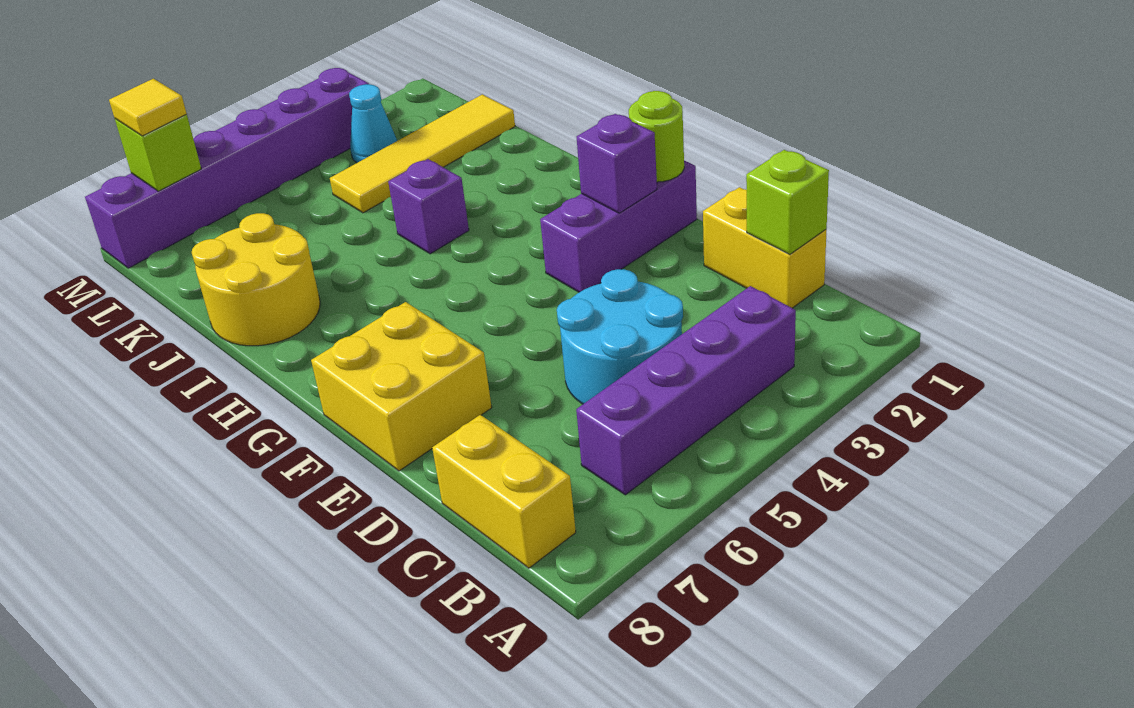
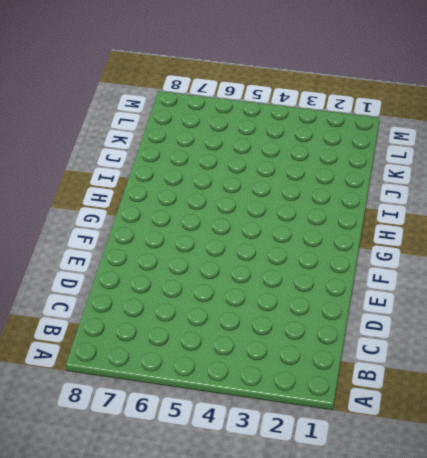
none -> purple brick B3:B6 level 1
none -> yellow brick B8:C8 level 1
none -> yellow brick C1:D1 level 1

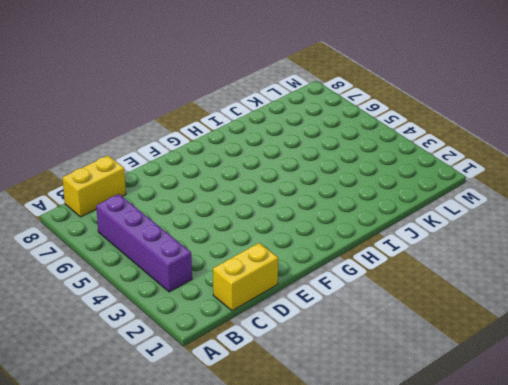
none -> cyan round brick C4:D5 level 1
none -> yellow brick E7:F8 level 1
none -> purple brick F1:F3 level 1

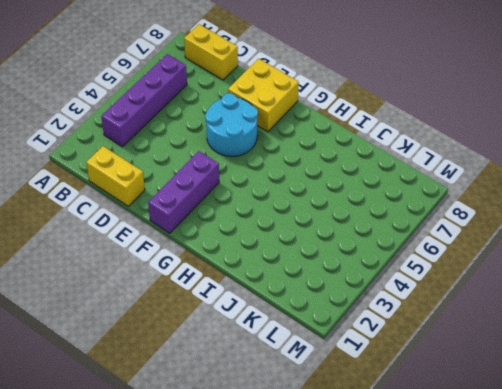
cyan round brick E5:F6 level 1 -> cyan round brick C4:D5 level 1
none -> purple brick I4 level 1
none -> yellow round brick I7:J8 level 1
none -> yellow tile K1:K4 level 1

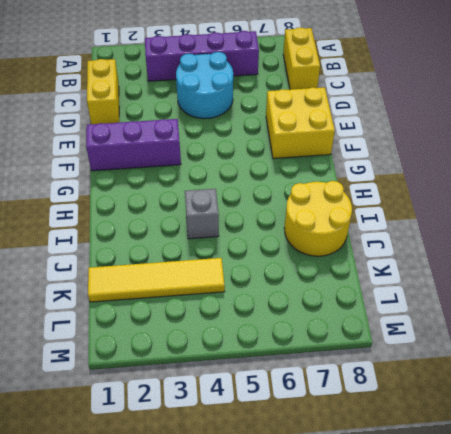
grey brick I4 level 1 -> purple brick I4 level 1
none -> cyan cone L3 level 1
none -> purple brick M3:M8 level 1
none -> lime brick C1 level 2

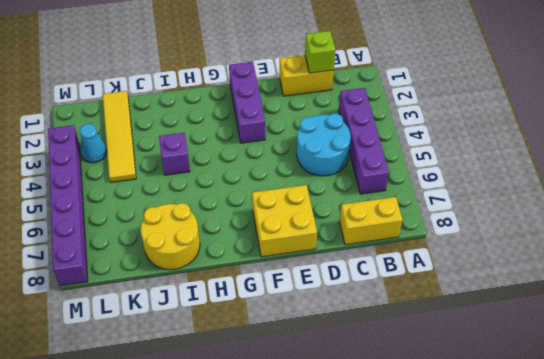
none -> lime round brick F1 level 2
none -> purple brick F2 level 2
none -> lime brick M7 level 2

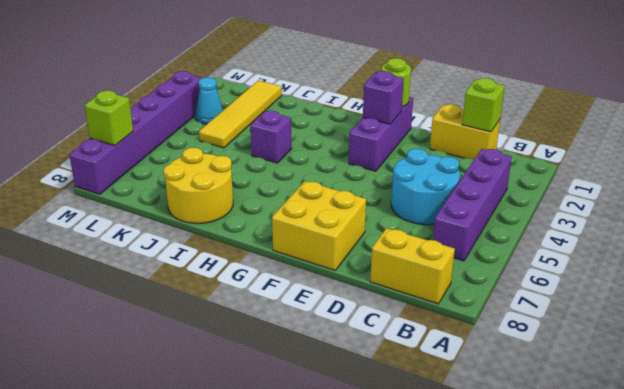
none -> yellow tile M7 level 3

